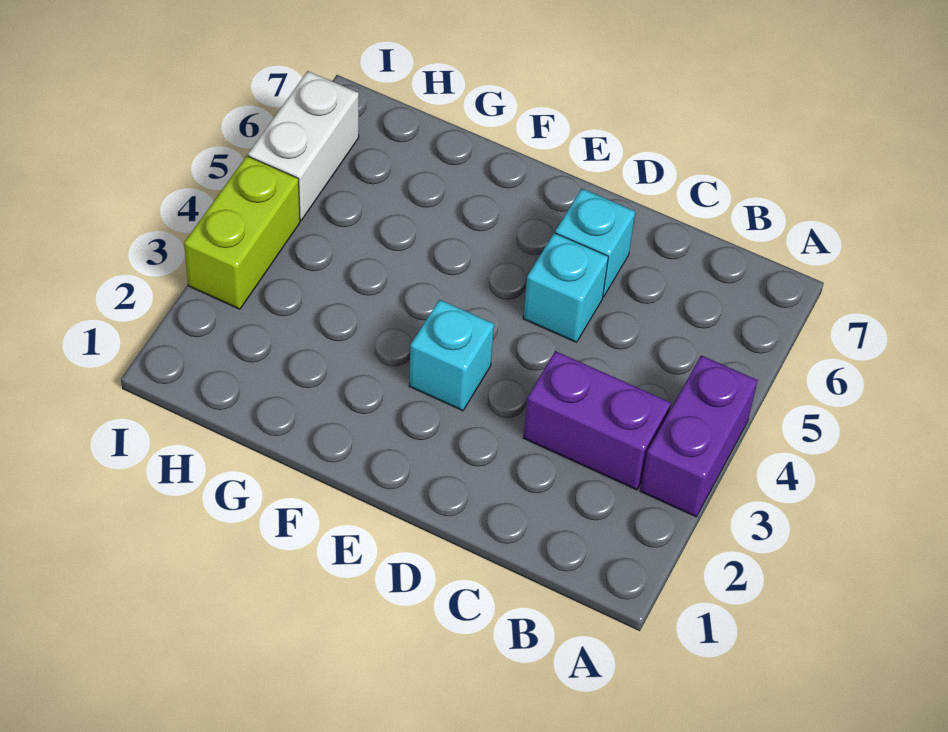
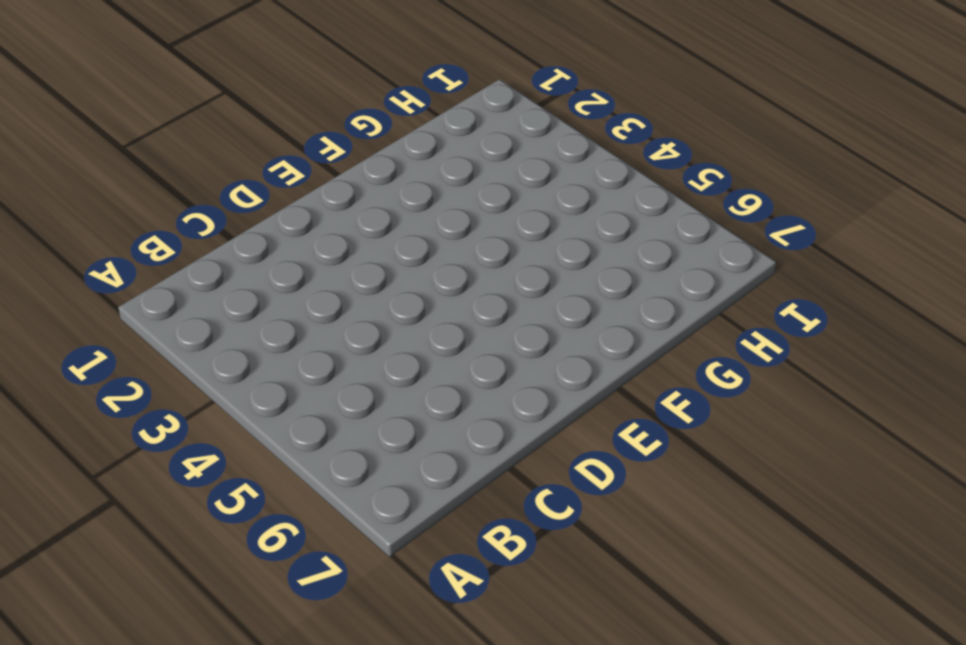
none -> purple brick A3:A4 level 1
none -> purple brick B3:C3 level 1

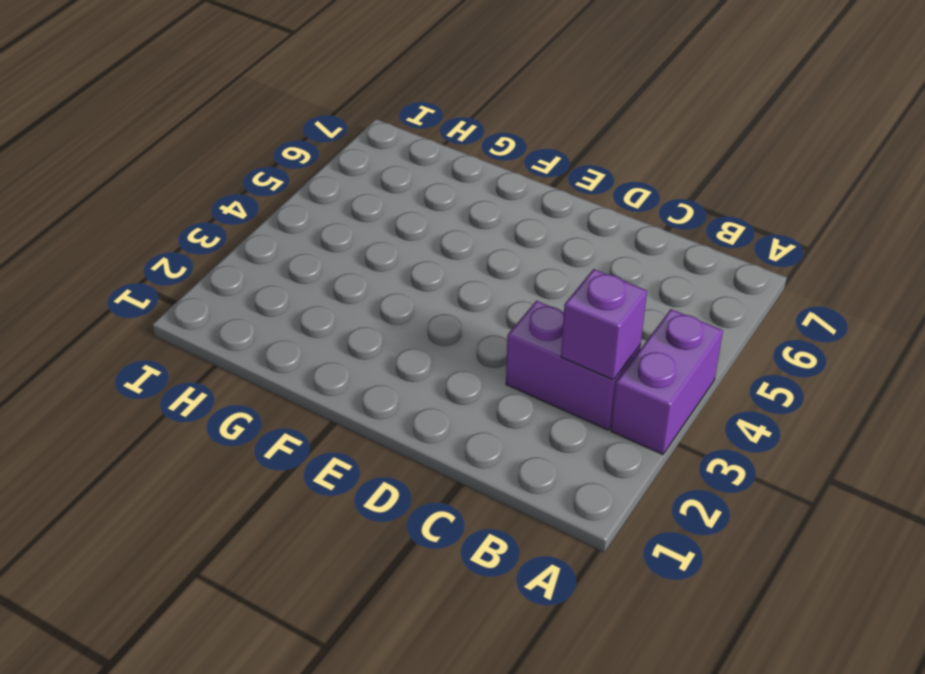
purple brick B3 level 2 -> none
none -> cyan brick D5 level 1
none -> cyan brick D6 level 1

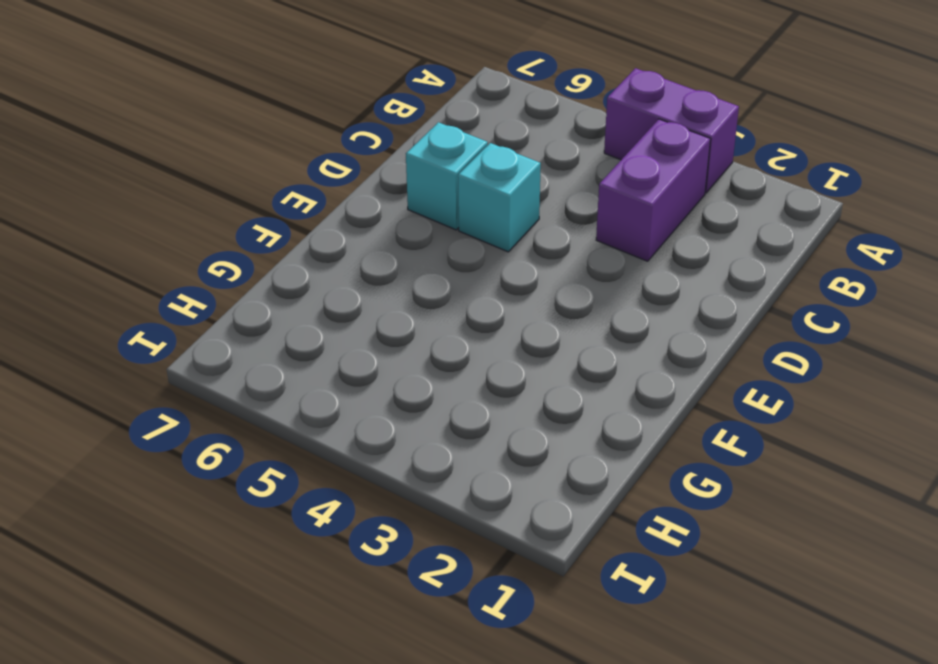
none -> cyan brick E3 level 1
none -> lime brick I3:I4 level 1

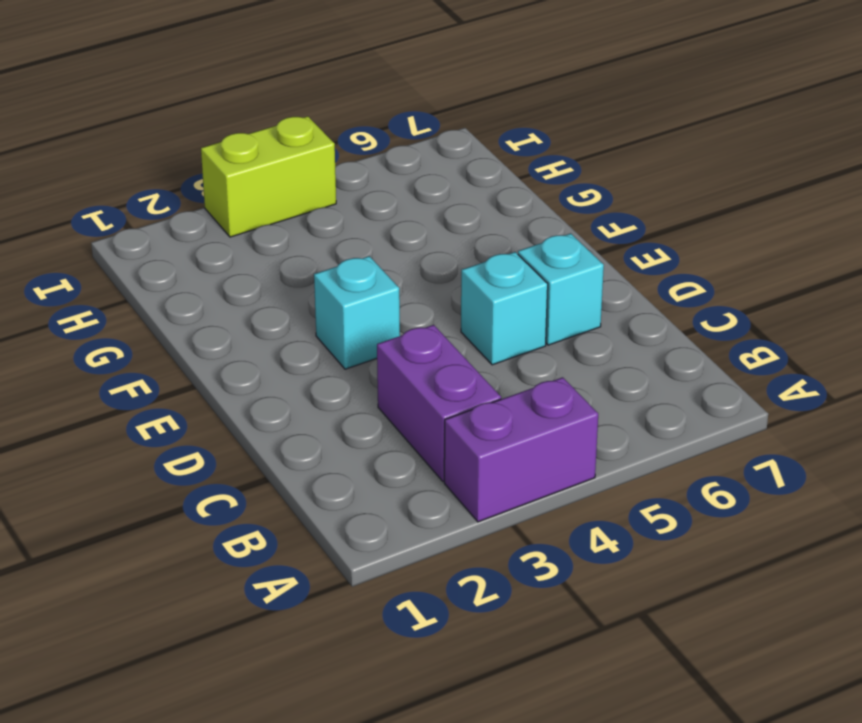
none -> white brick I5:I6 level 1

